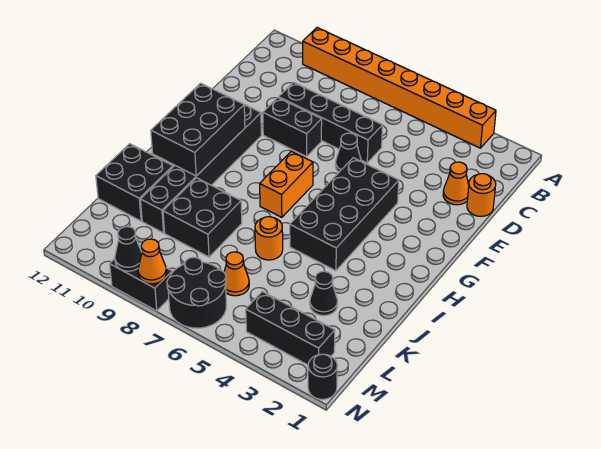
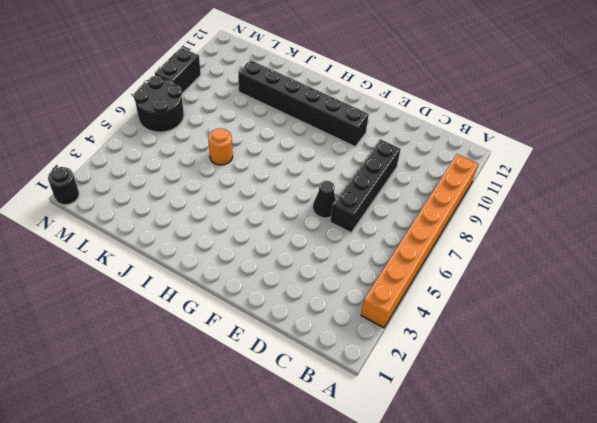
none -> orange round brick D1 level 1
none -> orange cone D2 level 1
none -> black brick E8:E9 level 1

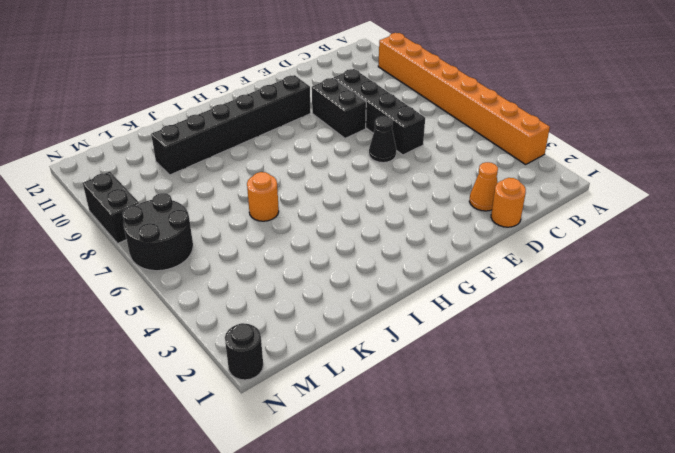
none -> black brick F4:I5 level 1
none -> orange brick G7:H7 level 1
none -> black brick J8:K9 level 1

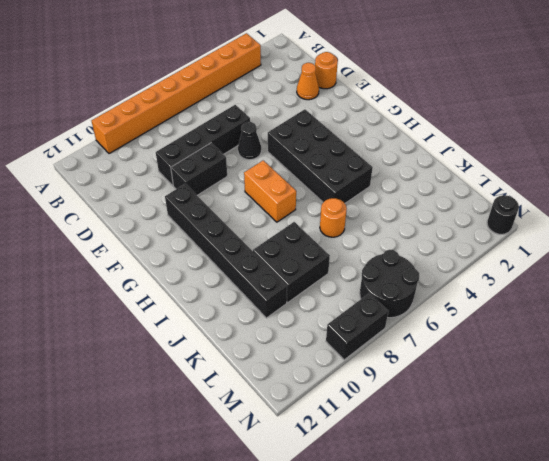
none -> black brick J11:K12 level 1
none -> black cone K3 level 1
none -> orange cone L6 level 1

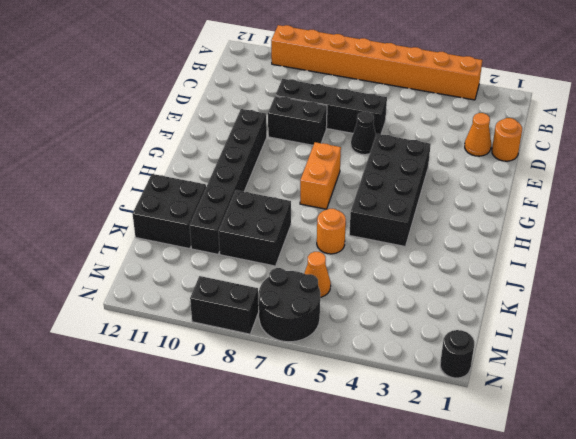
none -> black cone K3 level 1
none -> black brick M2:M4 level 1
none -> black brick G10:I11 level 2

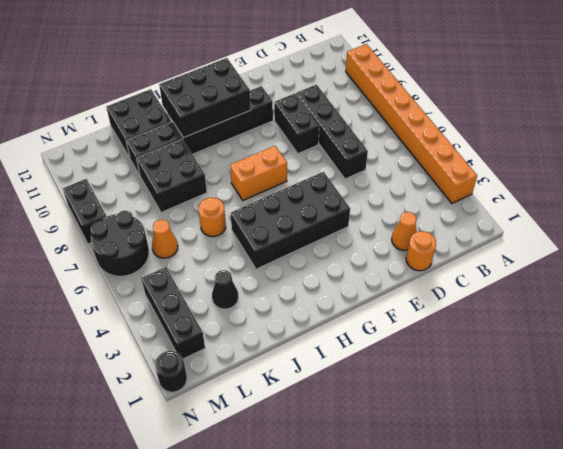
none -> black cone E6 level 1
none -> orange cone N8 level 2
none -> black cone N9 level 2

